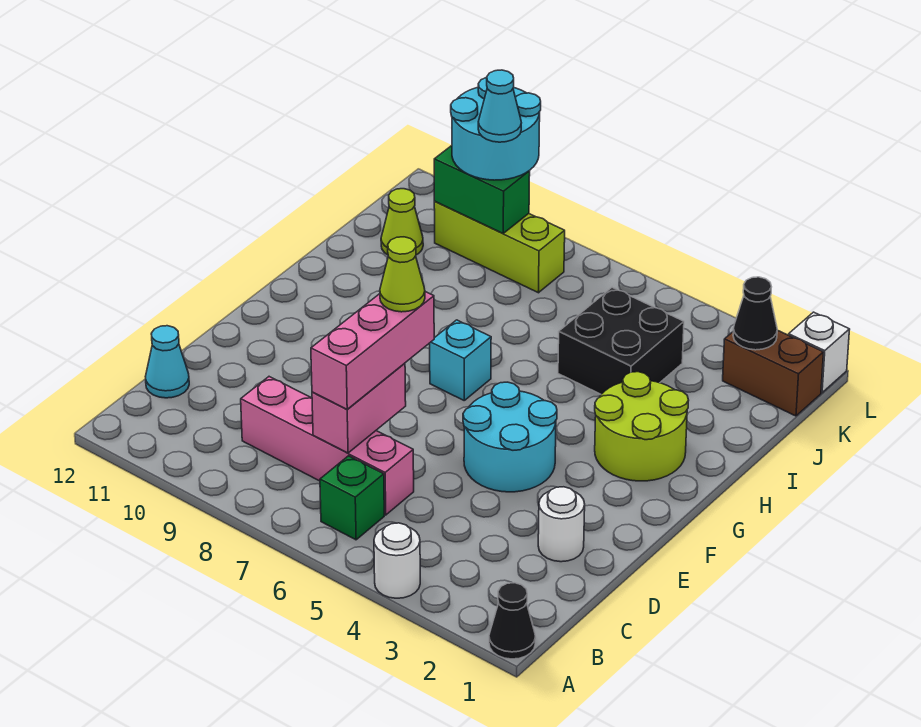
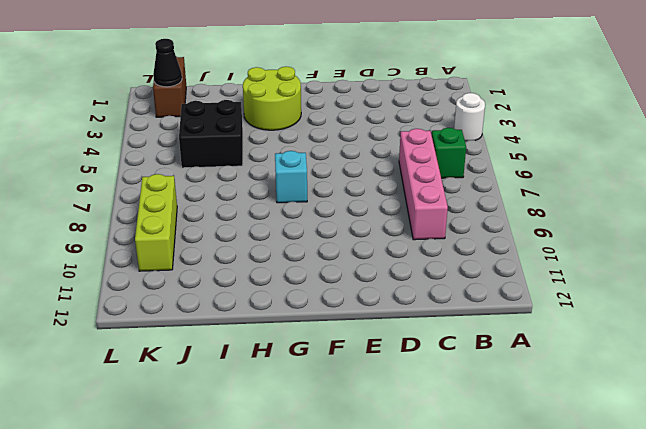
none -> black cone A1 level 1
none -> cyan cone C12 level 1
none -> white round brick D2 level 1

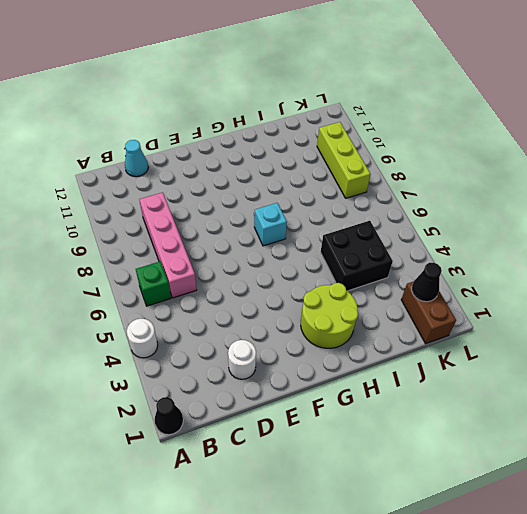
none -> cyan round brick E4:F5 level 1
none -> lime cone J11 level 1
none -> white brick L1 level 1

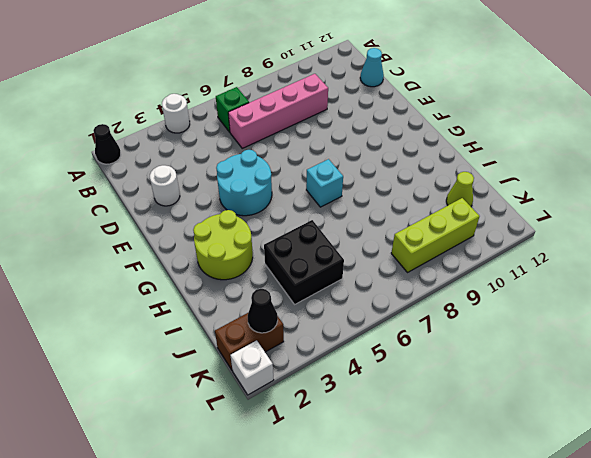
none -> pink brick C7:D7 level 2
none -> green brick K9:K10 level 2
none -> pink brick C7:E7 level 3

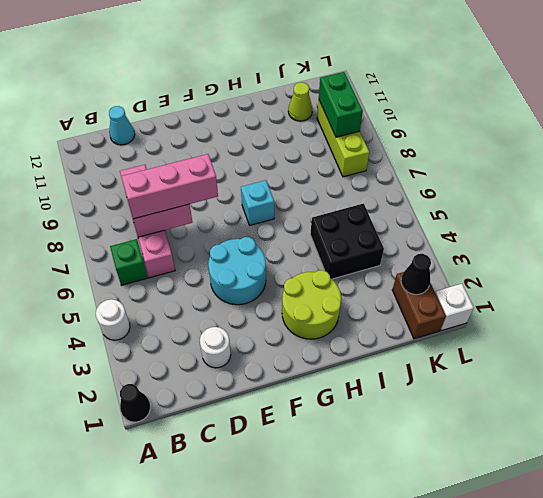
none -> cyan round brick K9:L10 level 3
none -> lime cone E7 level 4
none -> cyan cone K9 level 4

